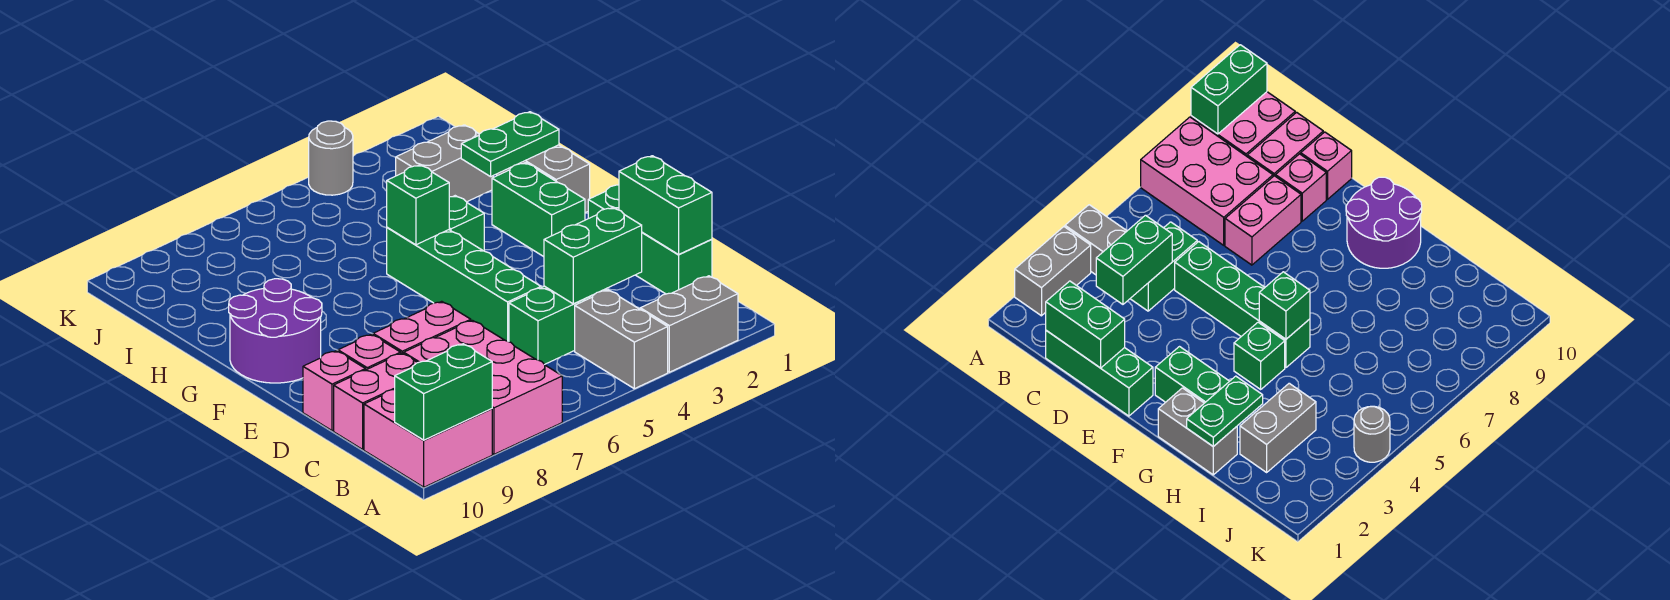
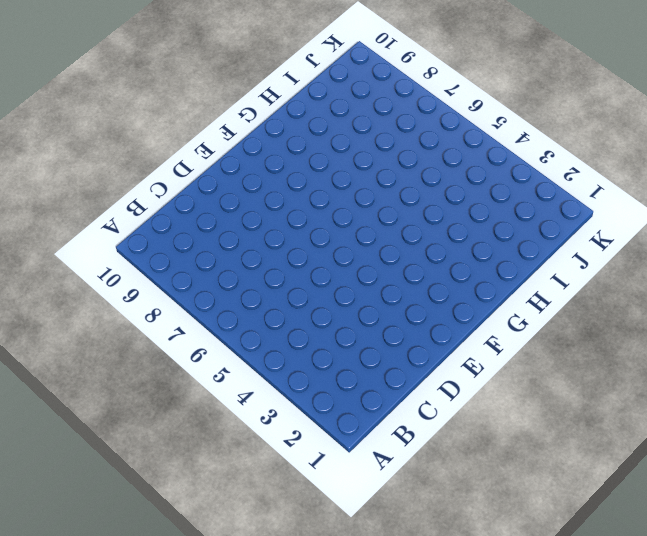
none -> grey brick A2:A3 level 1
none -> grey brick A4:B4 level 1
none -> pink brick A7:C8 level 1

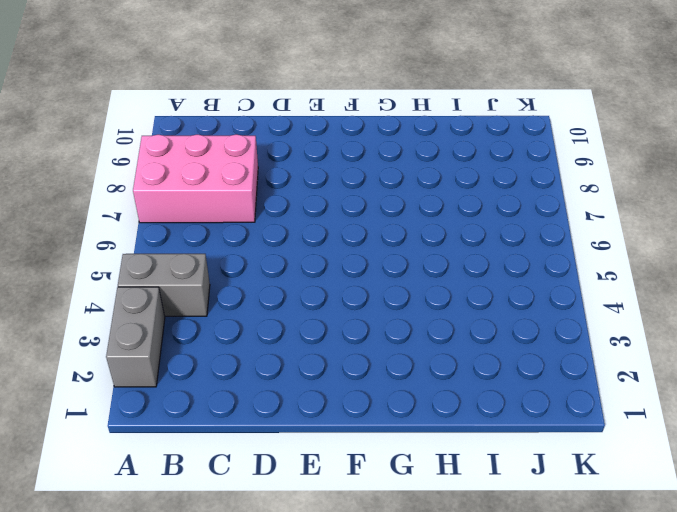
none -> pink brick A9:B10 level 1
none -> green brick C1:E1 level 1
none -> green brick C4:C5 level 1

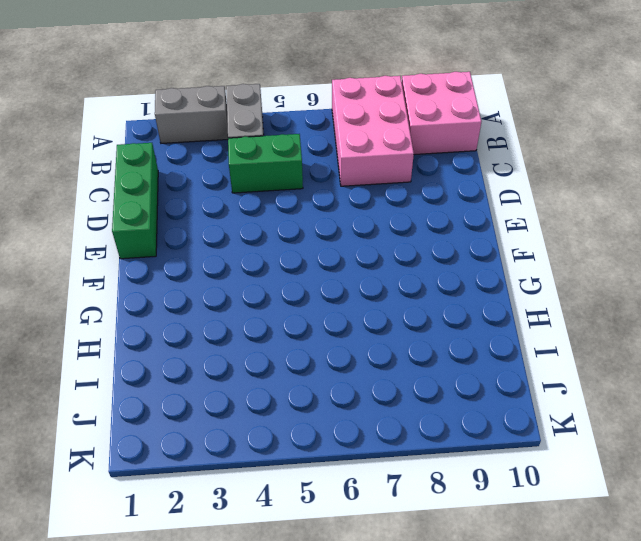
none -> pink brick C9:C10 level 1
none -> green brick D5:G5 level 1
none -> pink brick D7:D8 level 1

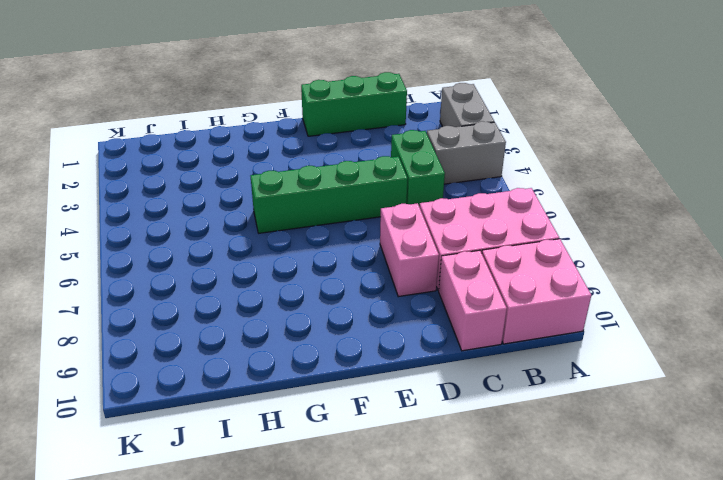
none -> pink brick D9 level 1
none -> pink brick D10 level 1
none -> green brick F2:G2 level 1

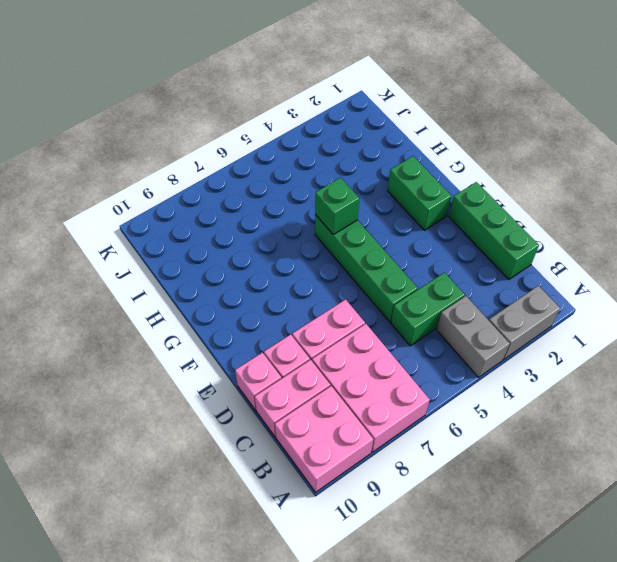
none -> purple round brick F9:G10 level 1
none -> grey brick G1:H1 level 1
none -> green brick G4 level 1

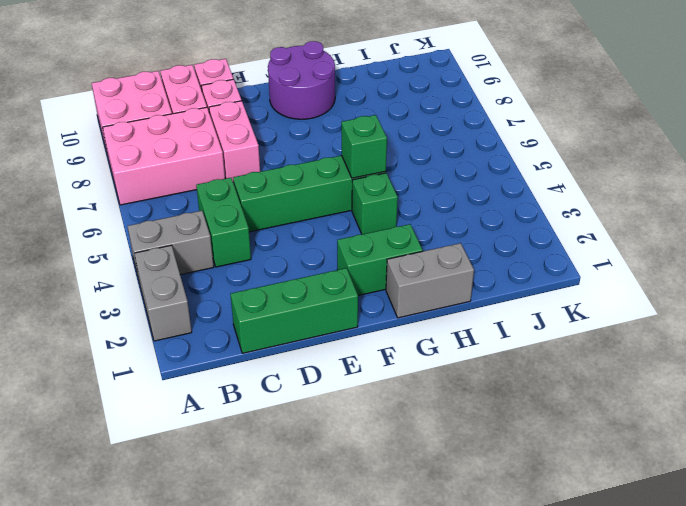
none -> grey brick I2:I3 level 1
none -> grey round brick K4 level 1
none -> green brick A9:A10 level 2

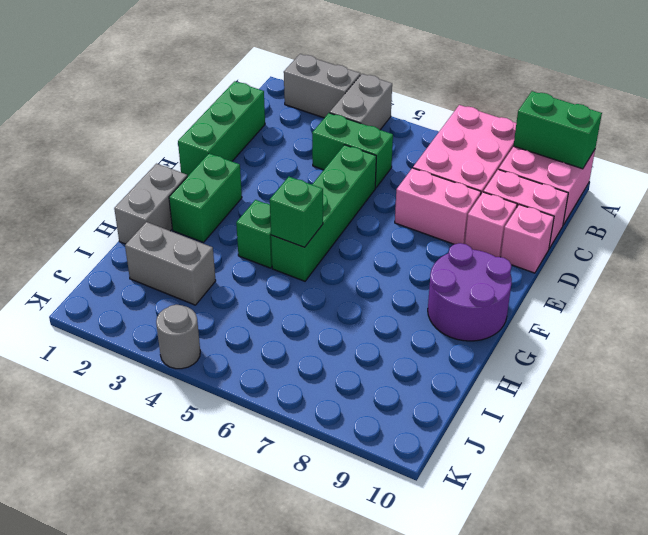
none -> green brick C1:D1 level 2
none -> green brick C3:C4 level 2
none -> green plate H1:H2 level 2

